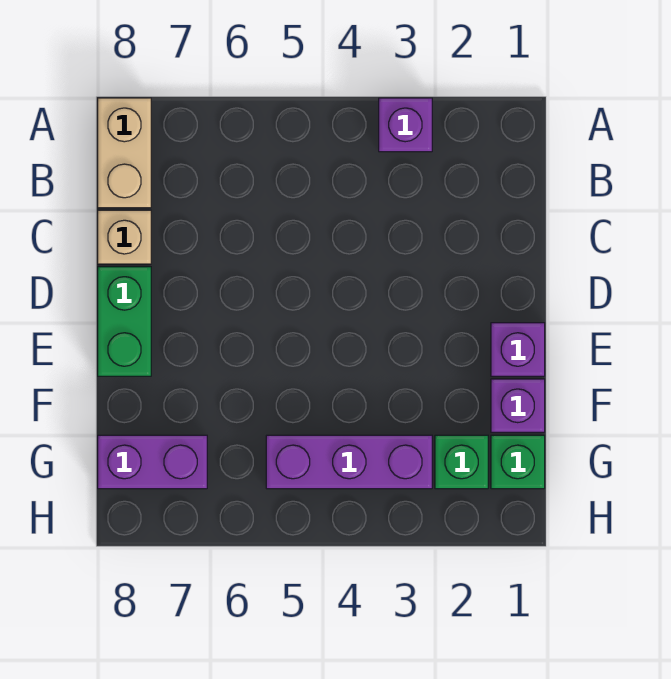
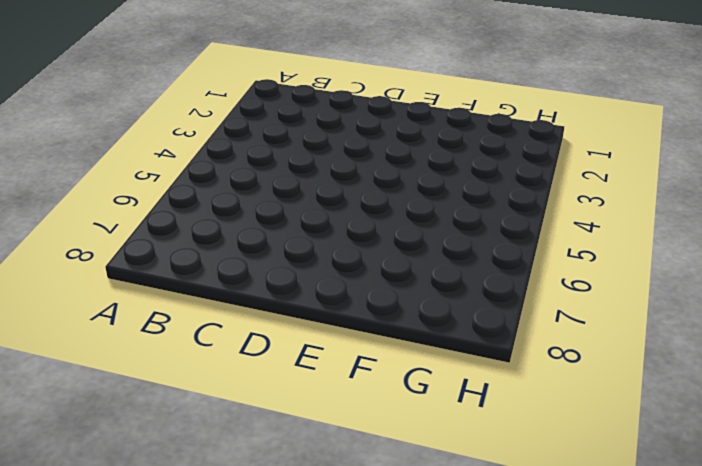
none -> purple brick A3 level 1
none -> tan brick A8:B8 level 1

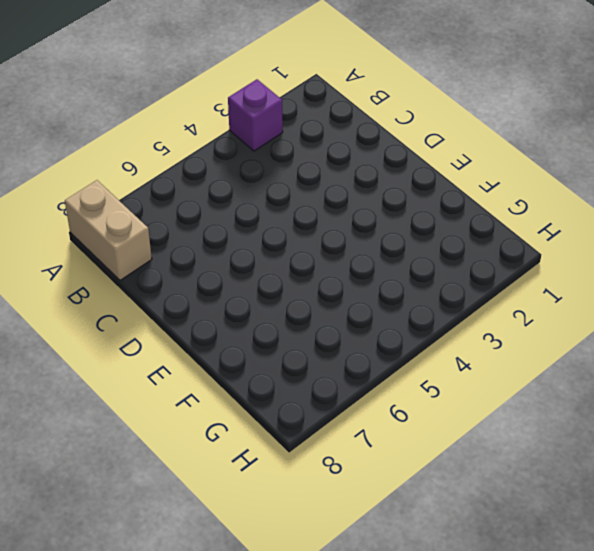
none -> tan brick C8 level 1
none -> green brick D8:E8 level 1

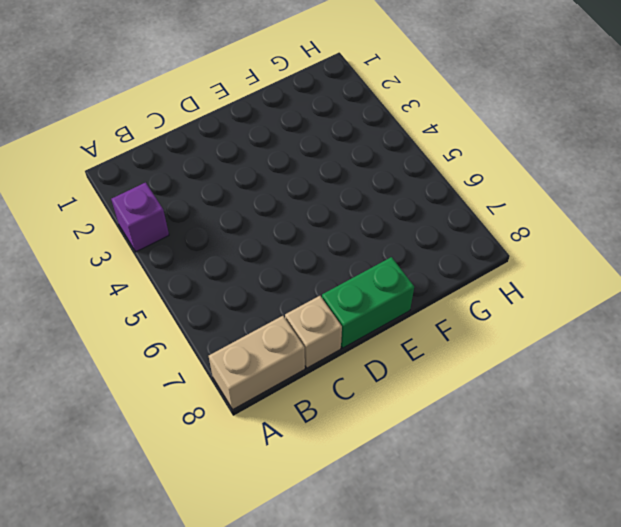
none -> purple brick E1 level 1
none -> purple brick F1 level 1

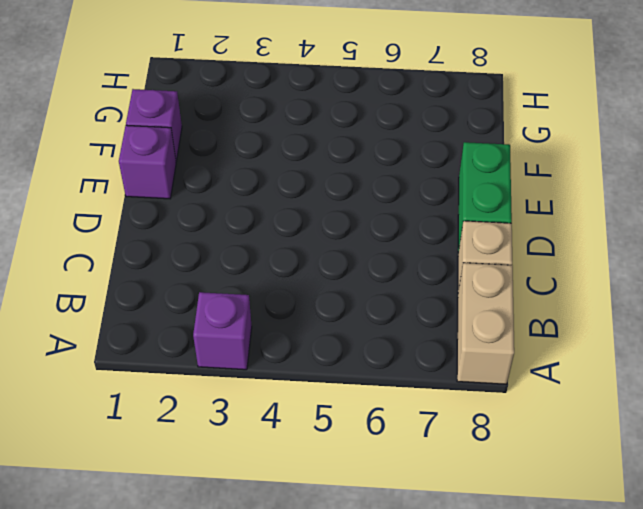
none -> green brick G1 level 1
none -> green brick G2 level 1

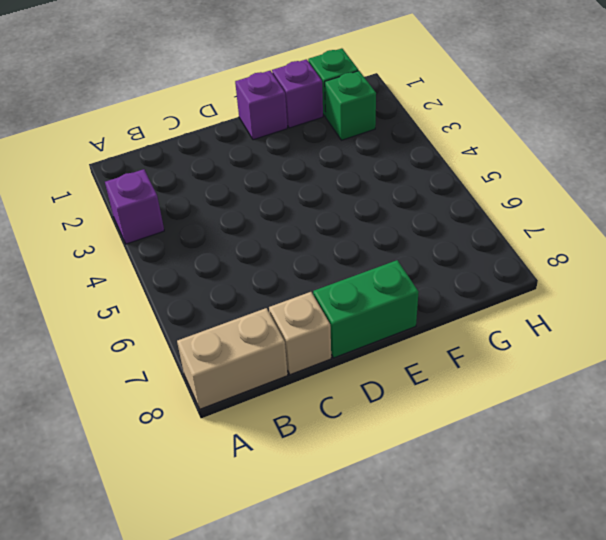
none -> purple brick G3:G5 level 1
none -> purple brick G7:G8 level 1

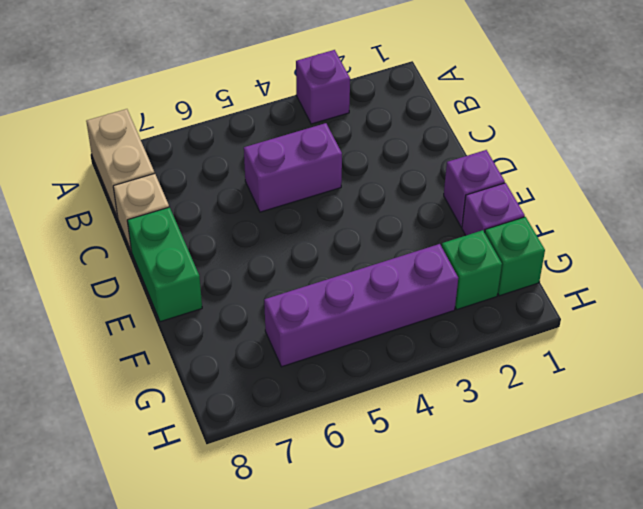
purple brick C4:C5 level 1 -> purple brick G7:G8 level 1
purple brick G3:G6 level 1 -> purple brick G3:G5 level 1

